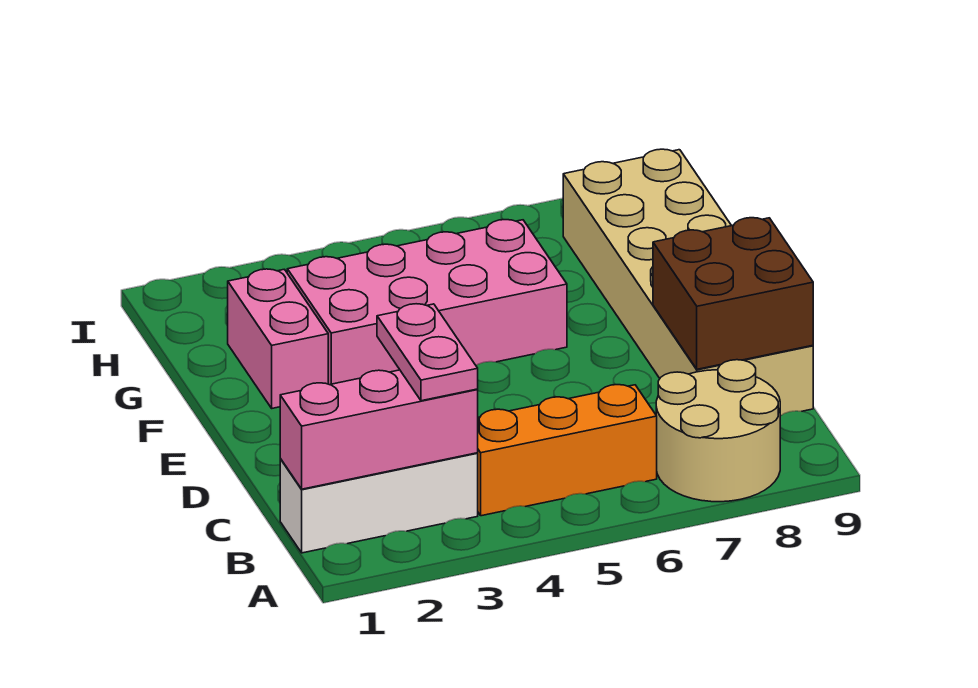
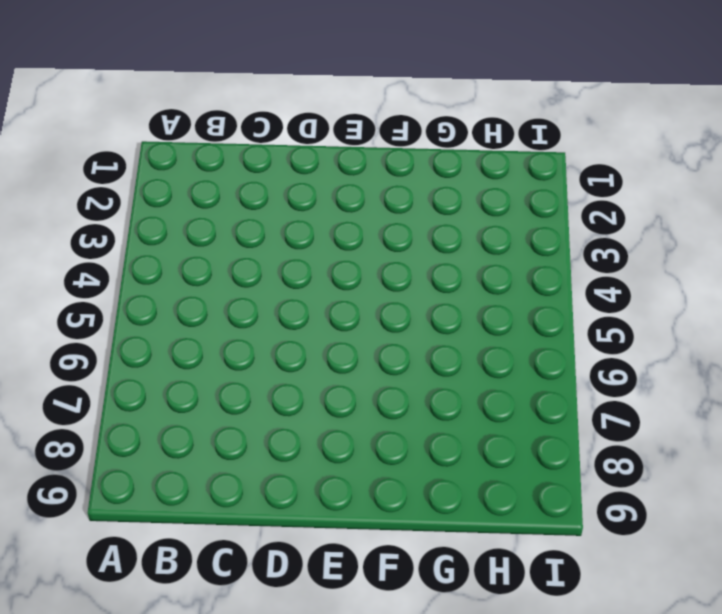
none -> tan round brick A7:B8 level 1
none -> white brick B1:B3 level 1

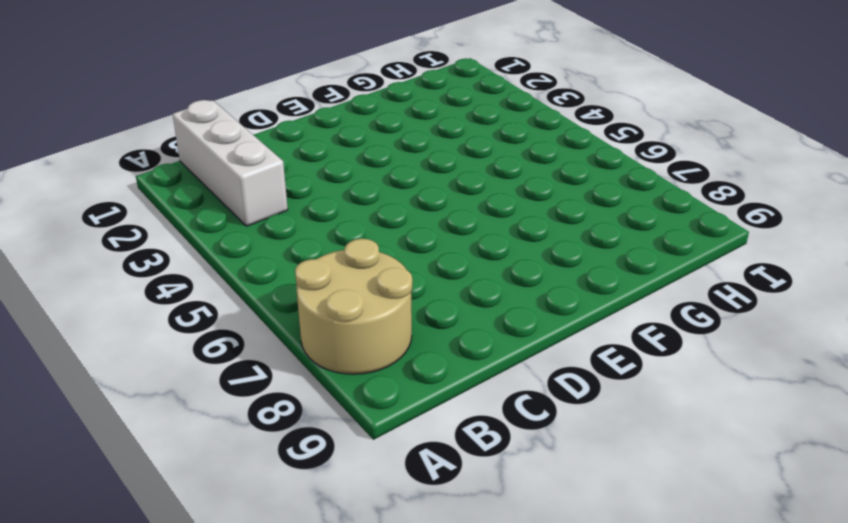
none -> orange brick B4:B6 level 1
none -> tan brick C8:H9 level 1

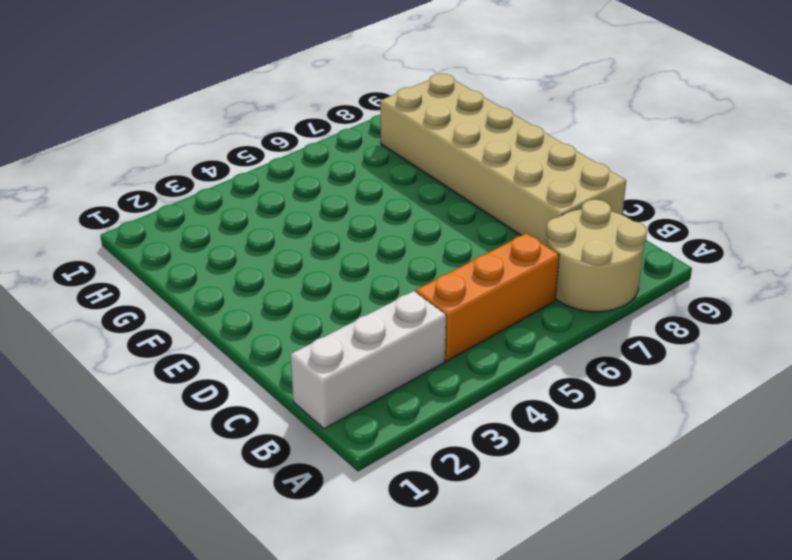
none -> pink brick F2:G2 level 1
none -> pink brick F3:G6 level 1

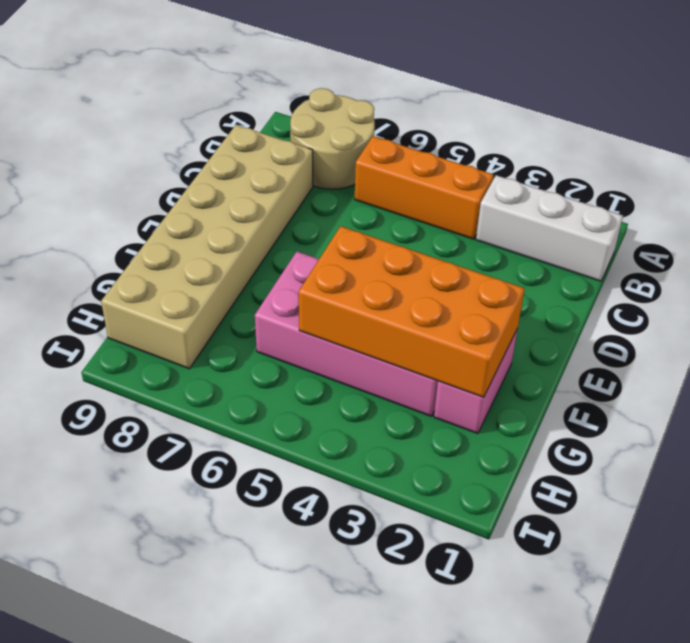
orange brick F2:G5 level 2 -> none
none -> pink brick B1:B3 level 2
none -> brown brick C8:D9 level 2

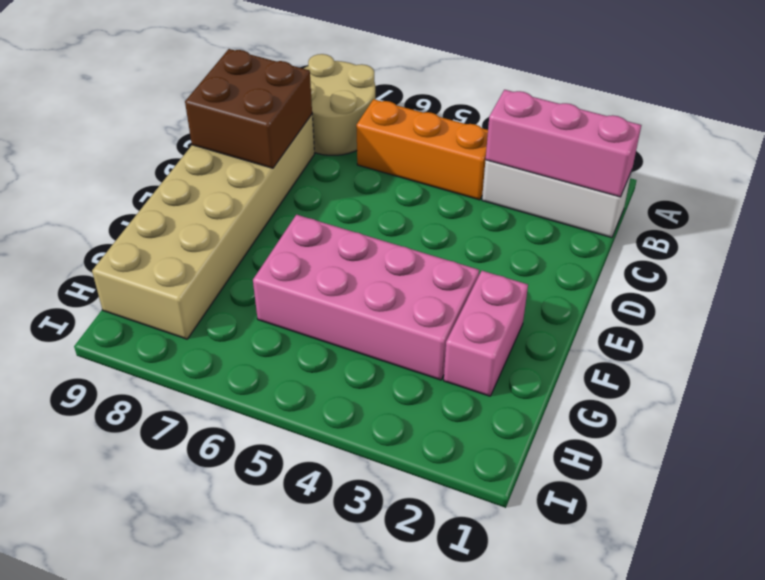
none -> pink plate B3:C3 level 3

